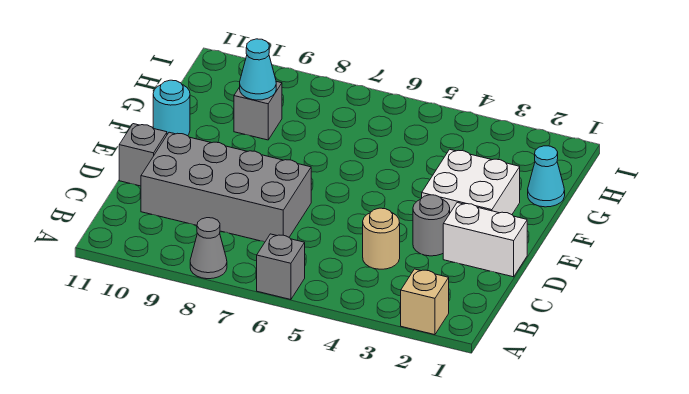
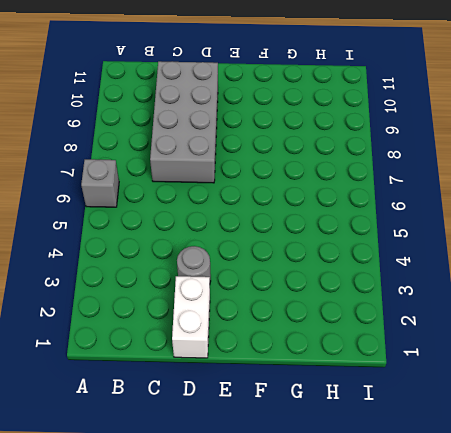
none -> tan brick A2 level 1
none -> grey cone A8 level 1
none -> tan round brick C4 level 1

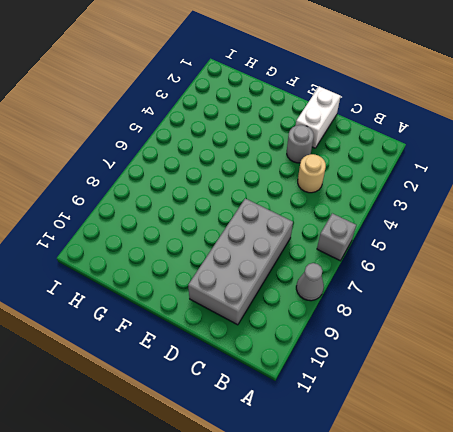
none -> tan brick A2 level 1
none -> grey brick D11 level 1
none -> white brick E2:F3 level 1

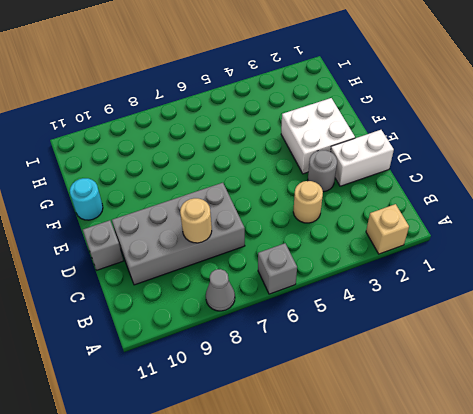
tan round brick C8 level 2 -> none
none -> cyan cone G1 level 1
none -> grey brick G9 level 1
none -> cyan cone G9 level 2

